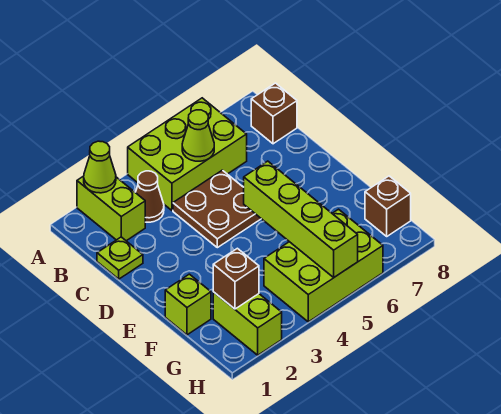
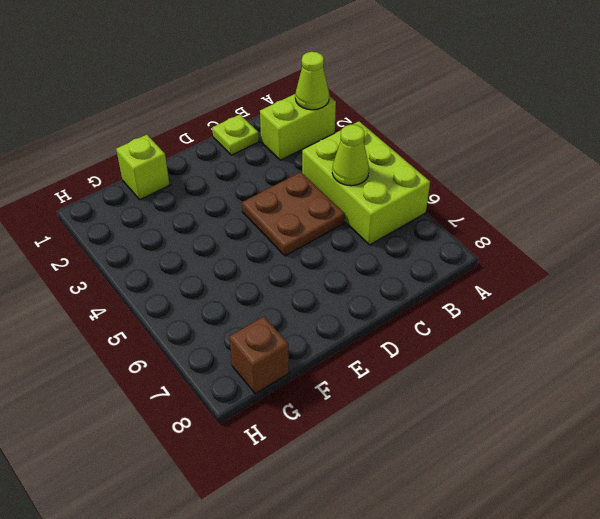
none -> brown cone B3 level 1
none -> brown brick B8 level 1
none -> lime brick G2:H2 level 1

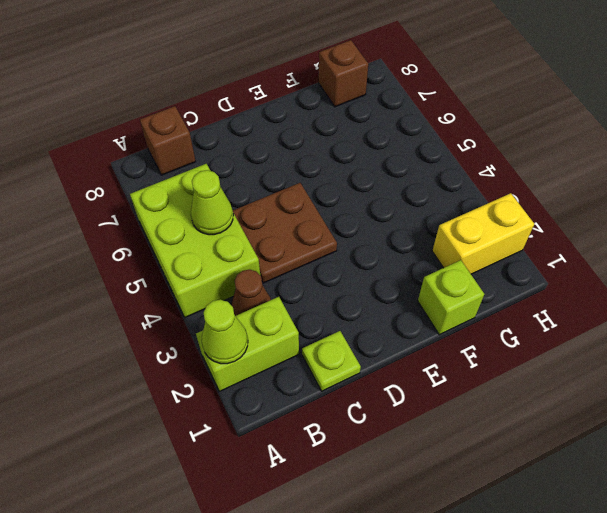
yellow brick G2:H2 level 1 -> lime brick G2:H2 level 1
none -> lime brick G4:H6 level 1
none -> lime brick E5:H5 level 2
none -> brown brick G2 level 2

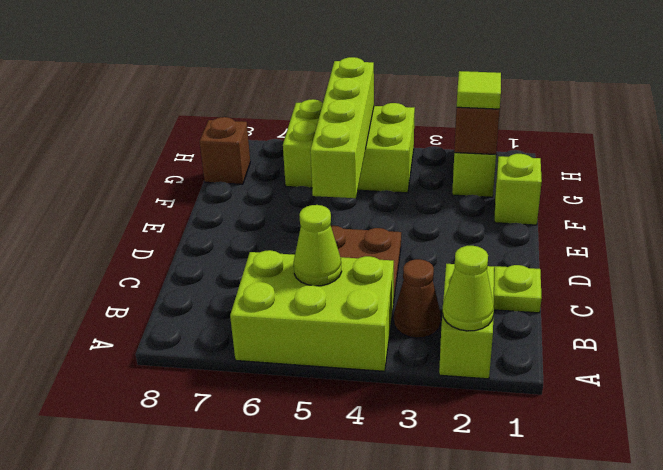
lime tile G2 level 3 -> none
none -> brown brick B8 level 1

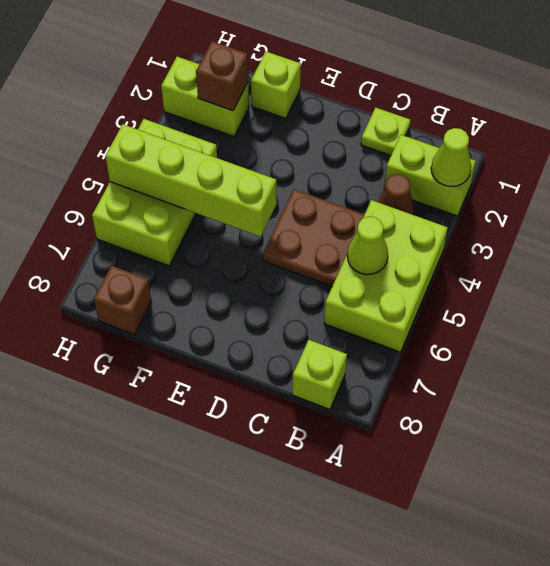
lime brick B8 level 1 -> brown brick B8 level 1

